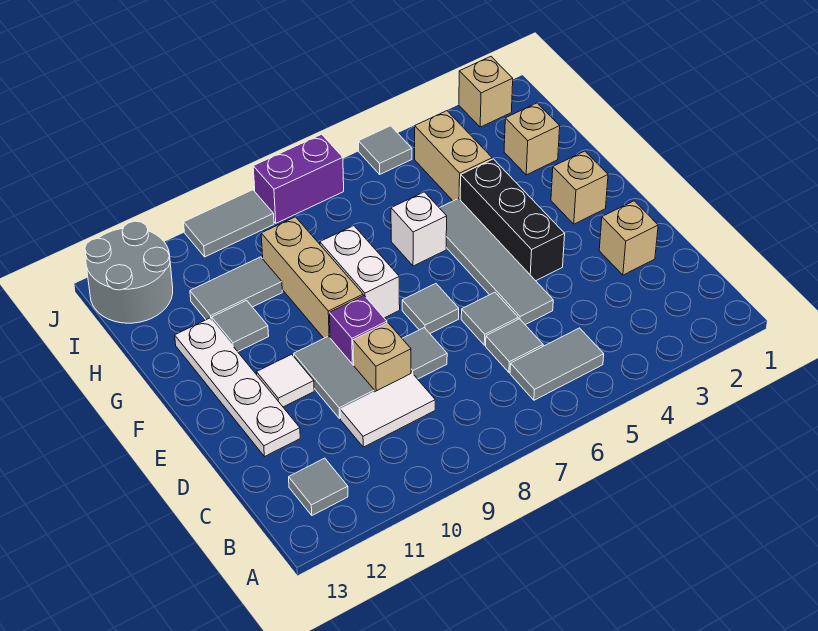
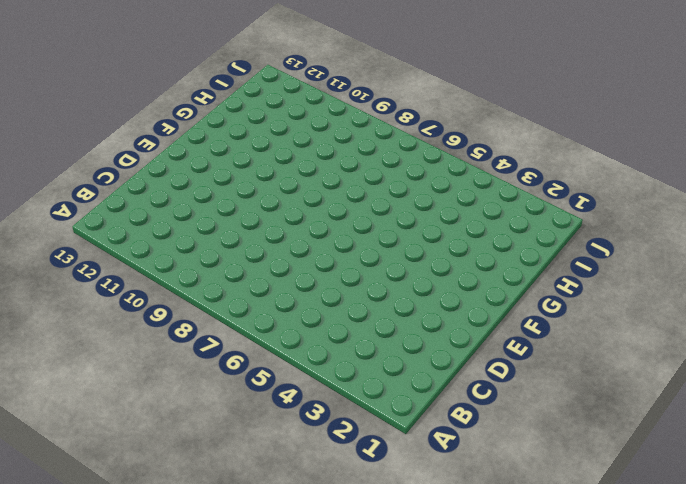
none -> grey tile B5:B6 level 1
none -> grey tile B12 level 1
none -> grey tile C6 level 1

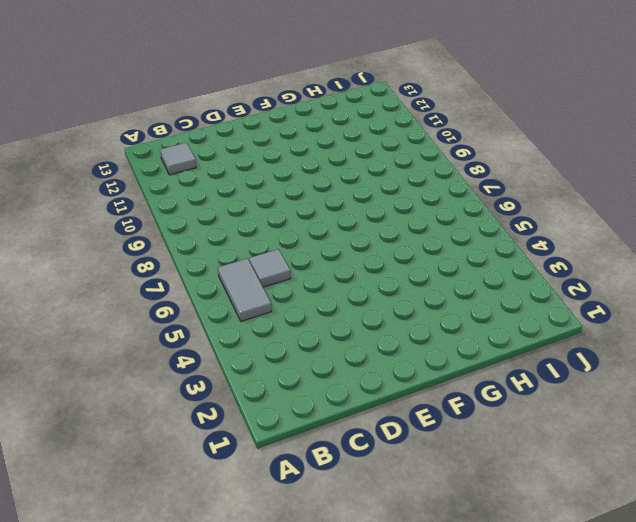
none -> white tile C9:C10 level 1
none -> tan brick D2 level 1
none -> grey tile D5:G5 level 1

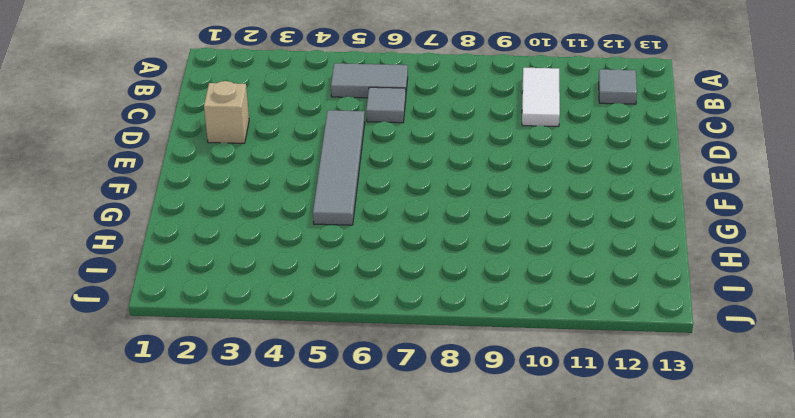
white tile B10:C10 level 1 -> white tile C9:C10 level 1
none -> grey tile D6 level 1
none -> grey tile D8 level 1
none -> tan brick D9 level 1

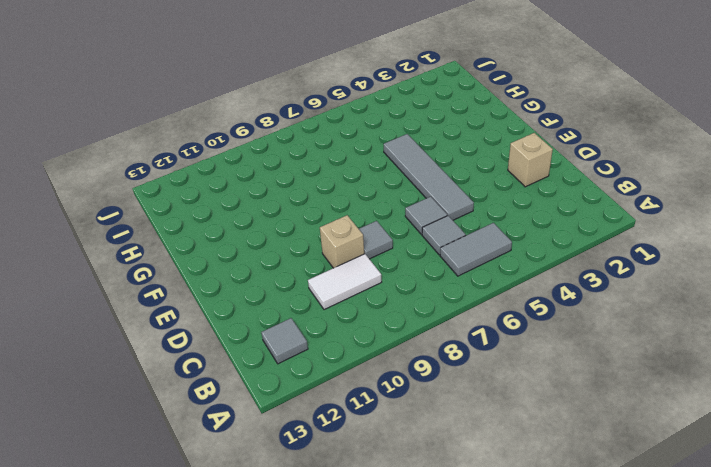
none -> grey tile D10:E10 level 1
none -> white plate D12:G12 level 1
none -> black brick E4:G4 level 1

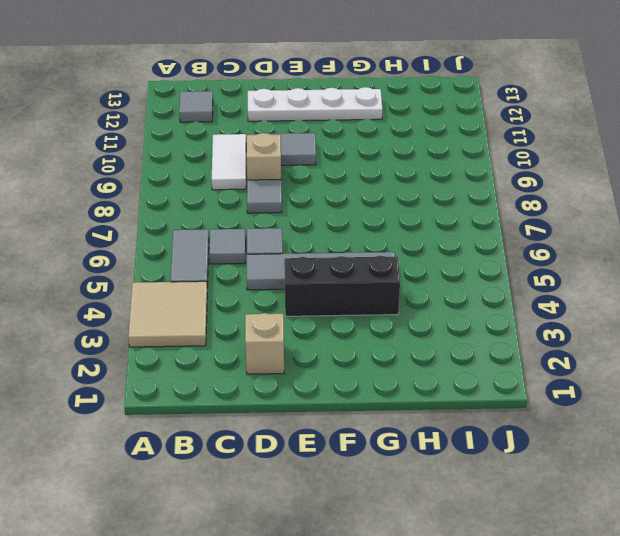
tan tile A3:B4 level 1 -> none
none -> grey tile E7 level 1
none -> purple brick E9 level 1
none -> white tile E11 level 1

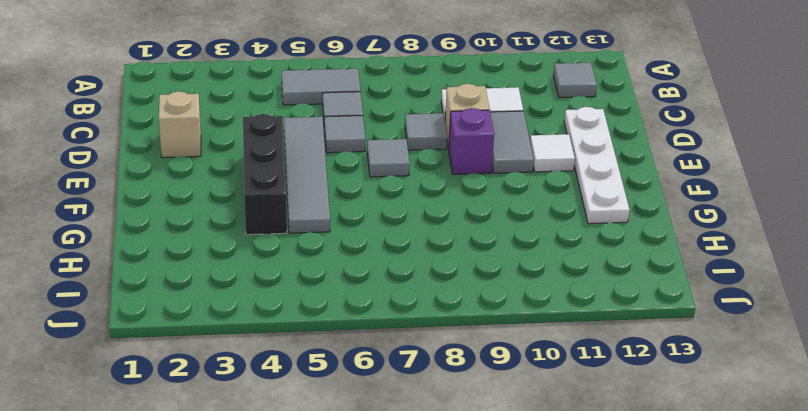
none -> tan brick F2 level 1
none -> white brick F8:G8 level 1
none -> tan brick F9:H9 level 1

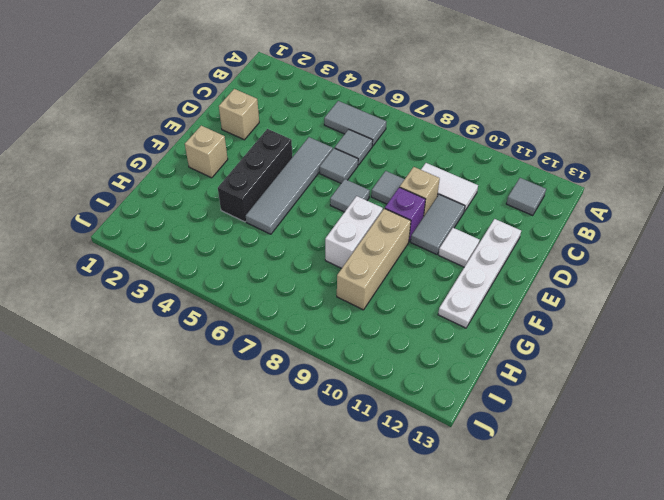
none -> white brick G6 level 1
none -> grey tile G11 level 1
none -> tan brick H2 level 1

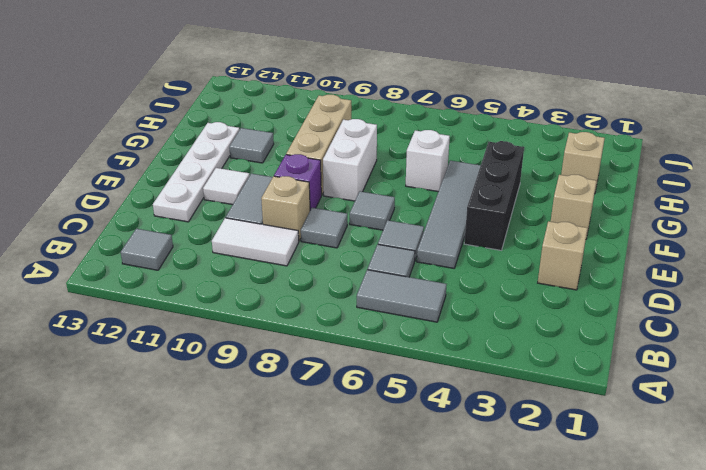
none -> tan brick H4:I4 level 1
none -> grey tile H10:H11 level 1
none -> grey round brick I12:J13 level 1

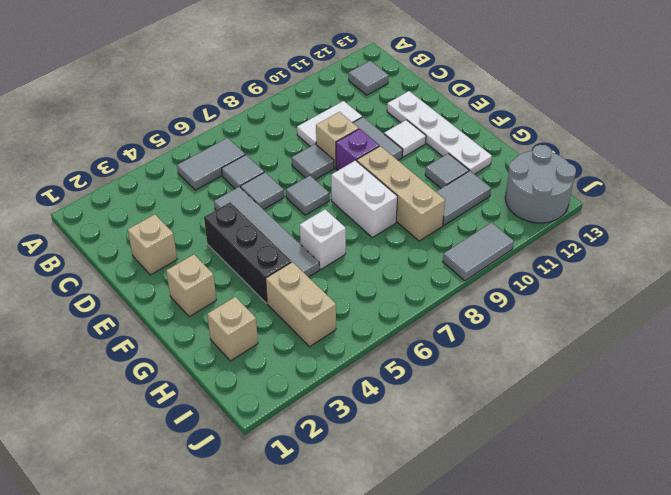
none -> tan brick J2 level 1
none -> grey tile J5 level 1
none -> purple brick J7:J8 level 1

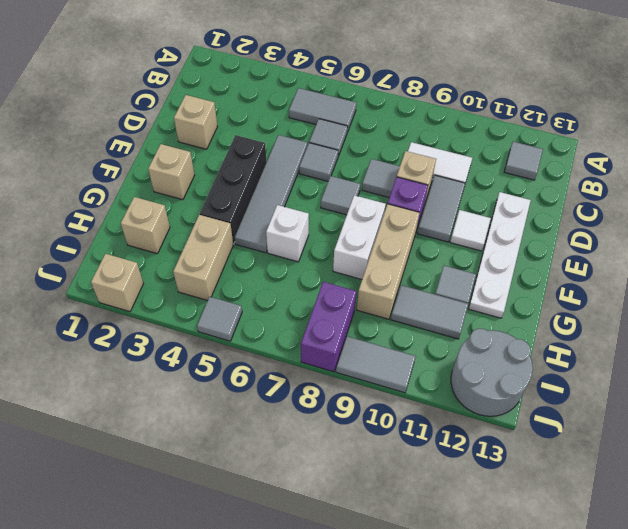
purple brick I8:J8 level 1 -> purple brick J7:J8 level 1

